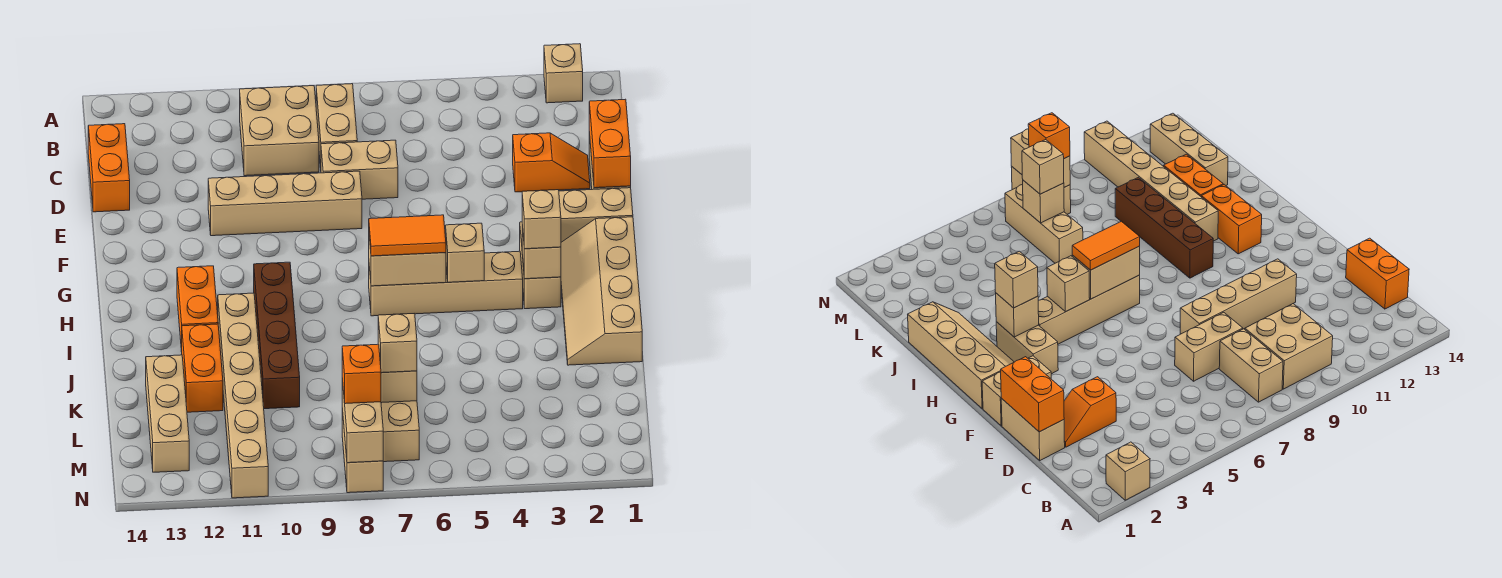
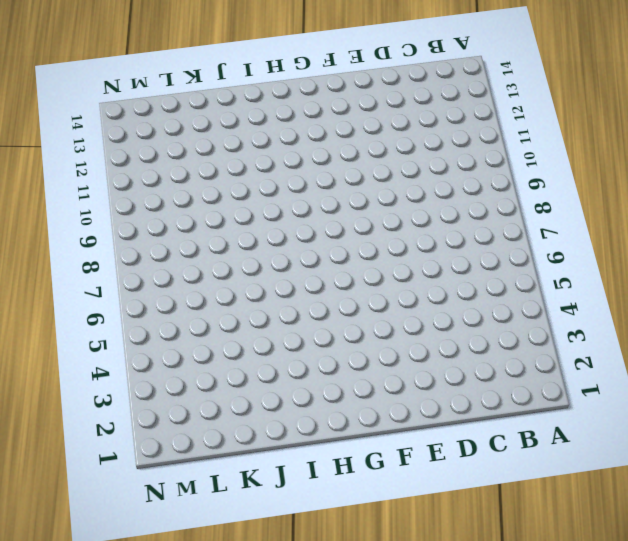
none -> tan brick A2 level 1
none -> tan brick B8:C8 level 1
none -> tan brick B9:C10 level 1

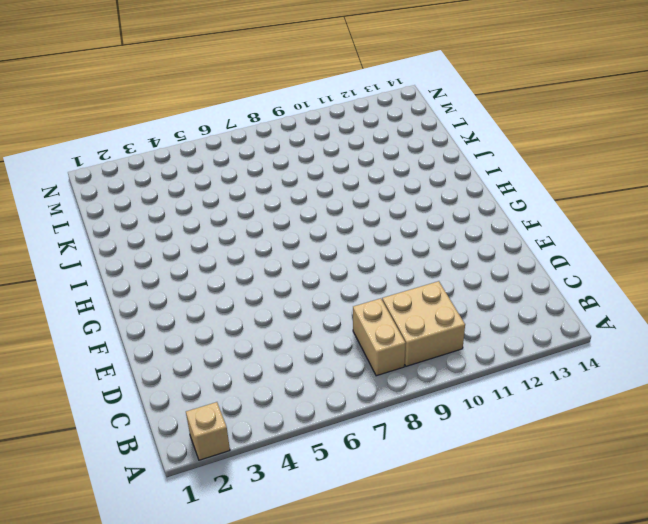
none -> orange brick C14:D14 level 1
none -> tan brick D1:E1 level 1
none -> orange slope D2:D3 level 1 top 3

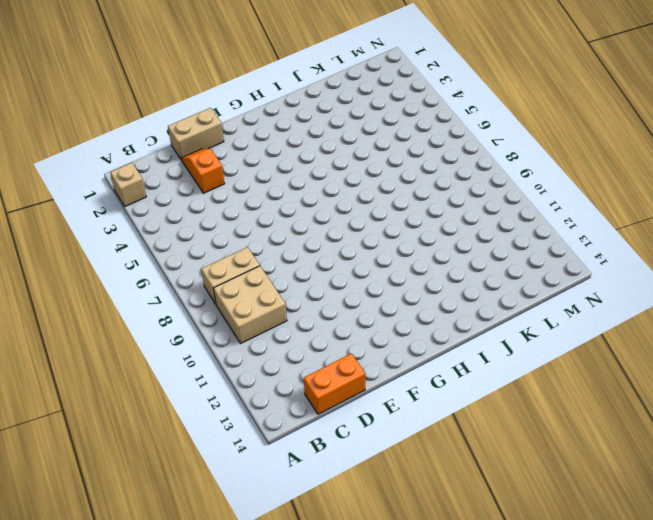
none -> tan brick D7:D8 level 1
none -> tan brick E8:E11 level 1
none -> tan brick F1:F2 level 1

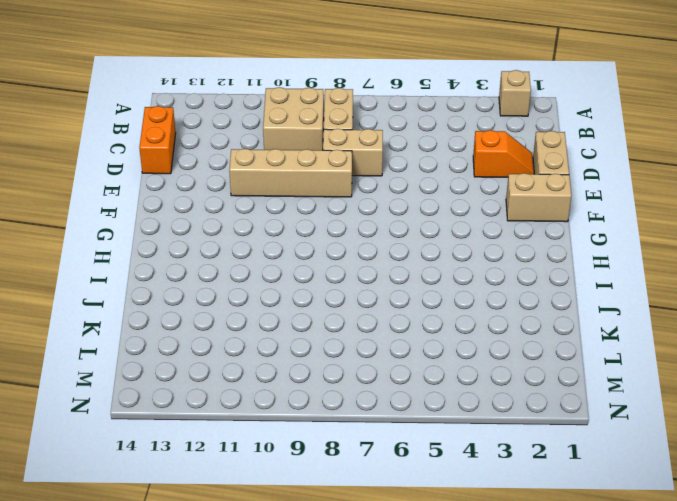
none -> tan slope G1:J2 level 1 top 1
none -> tan brick G3:H3 level 1
none -> tan brick H4:H7 level 1

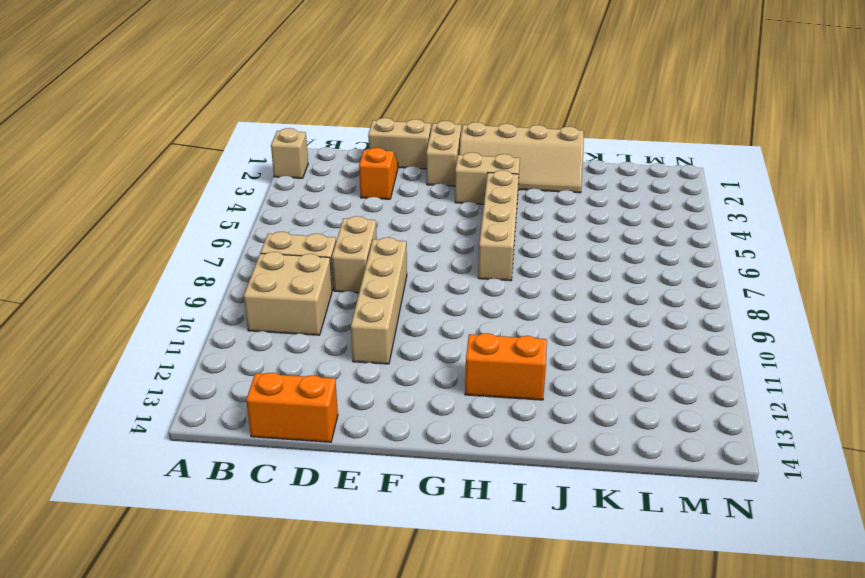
none -> brown brick H10:K10 level 1
none -> tan brick I11:N11 level 1
none -> orange brick J12:K12 level 1

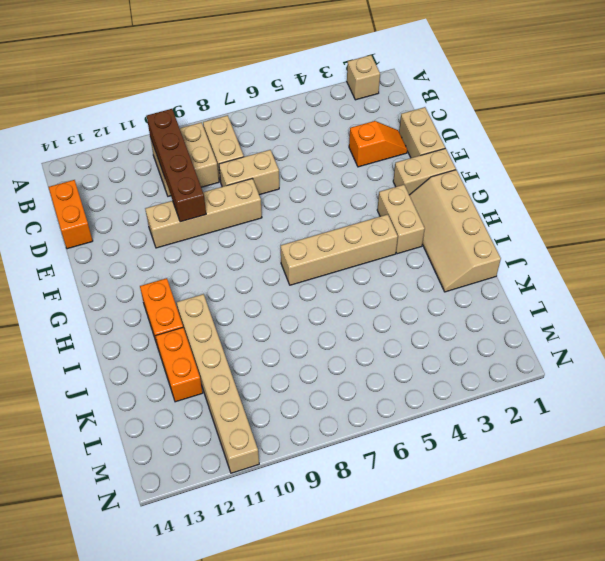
brown brick B10:E10 level 2 -> brown brick H10:K10 level 1
none -> tan brick K7:M7 level 1
none -> tan brick K13:M13 level 1
none -> tan brick M8:N8 level 1

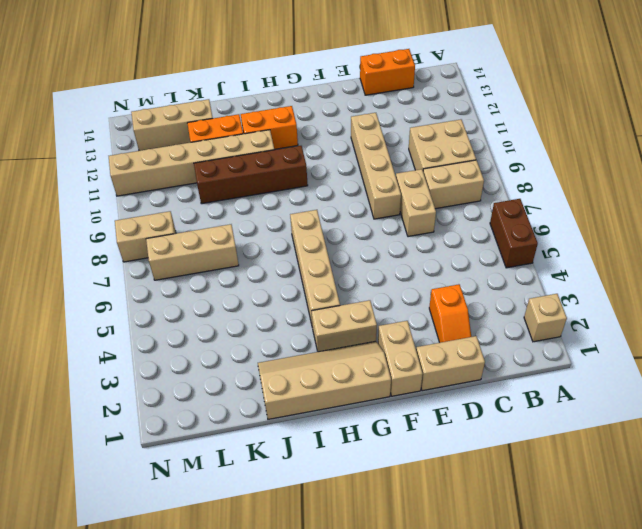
brown brick A5:A6 level 1 -> none
none -> orange brick D1:E1 level 2
none -> tan brick H3 level 2
none -> tan brick H5 level 2

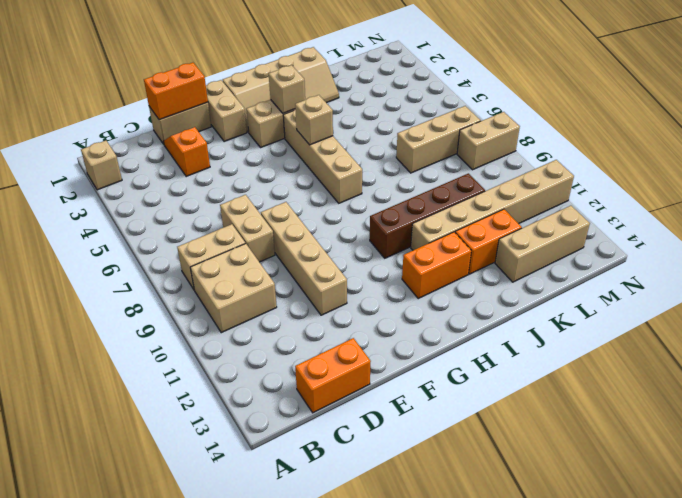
none -> tan brick H6:H7 level 2
none -> tan brick L7 level 2
none -> tan brick M8:N8 level 2

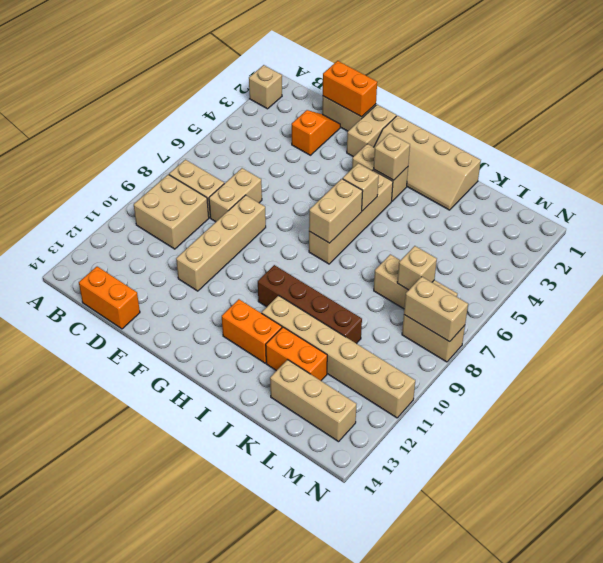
none -> tan brick H3 level 3
none -> orange tile H6:H7 level 3
none -> tan brick L7 level 3

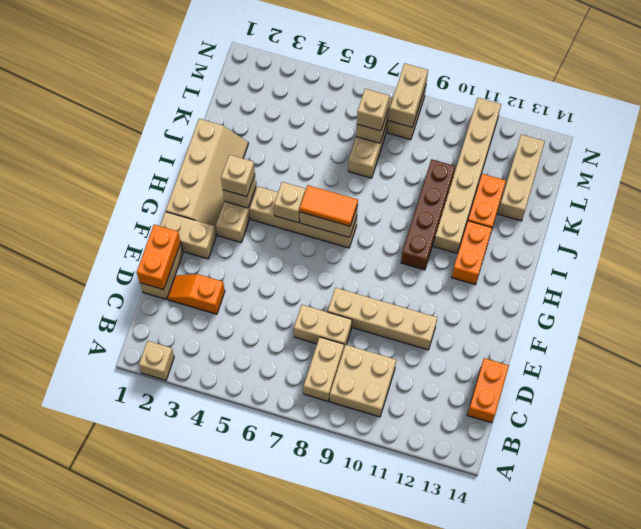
none -> orange brick M8 level 3

